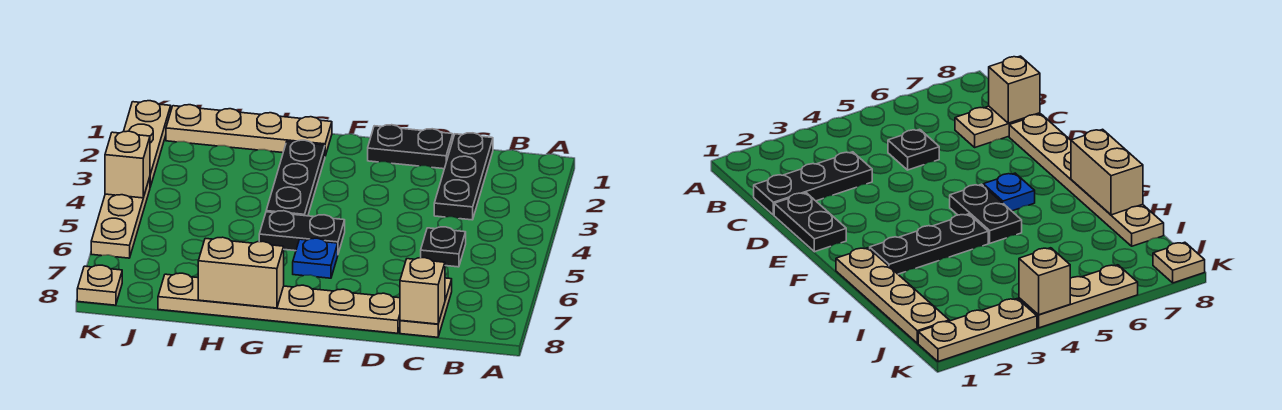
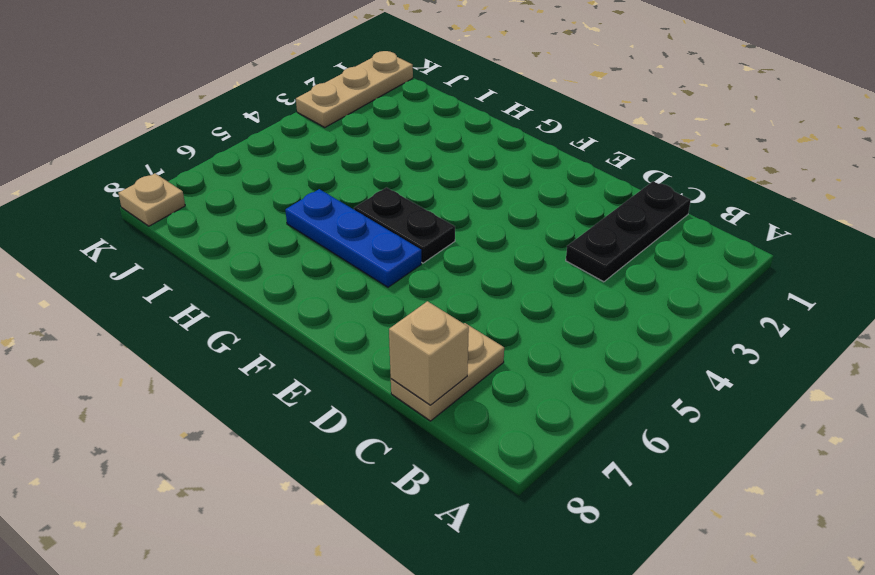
blue plate F6:H6 level 1 -> blue plate F6 level 1
none -> black plate C5 level 1
none -> black plate D1:E1 level 1
none -> tan plate D8:I8 level 1

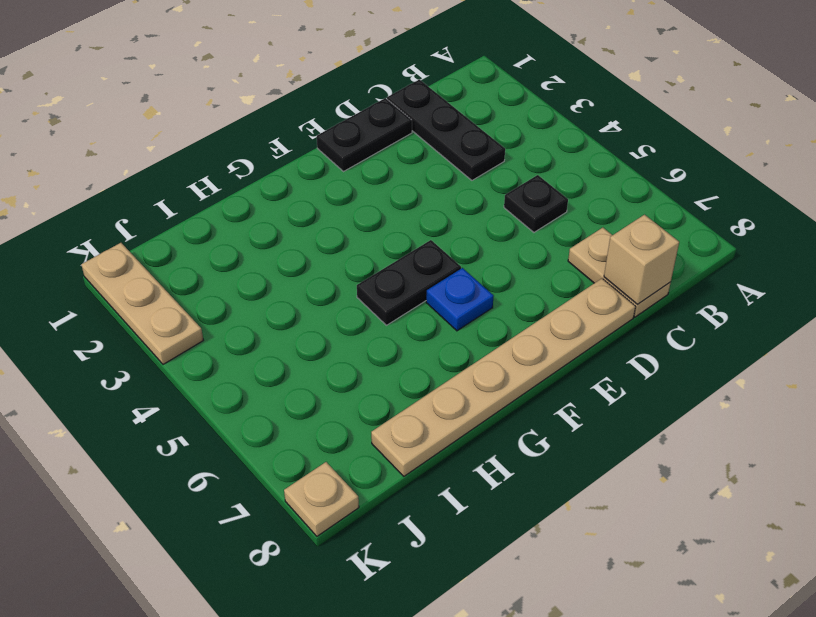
none -> tan plate G1:J1 level 1
none -> black plate G2:G4 level 1
none -> tan plate K4:K6 level 1

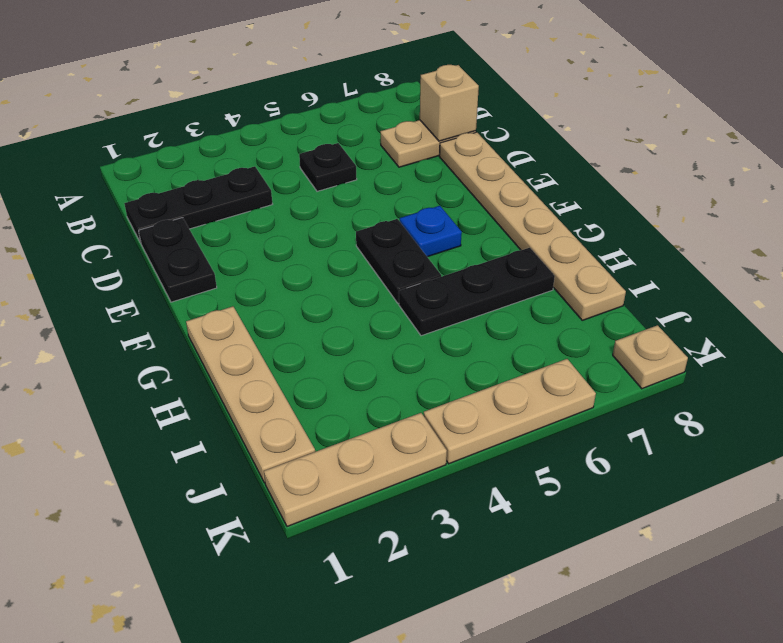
black plate H5:H7 level 1 -> black plate G2:G4 level 1
none -> tan brick G8:H8 level 2
none -> tan brick K4 level 2

